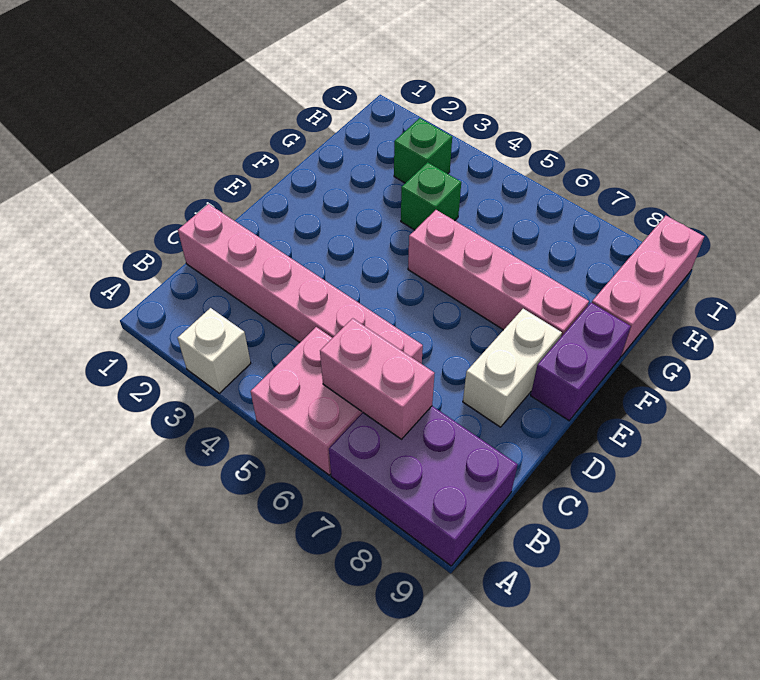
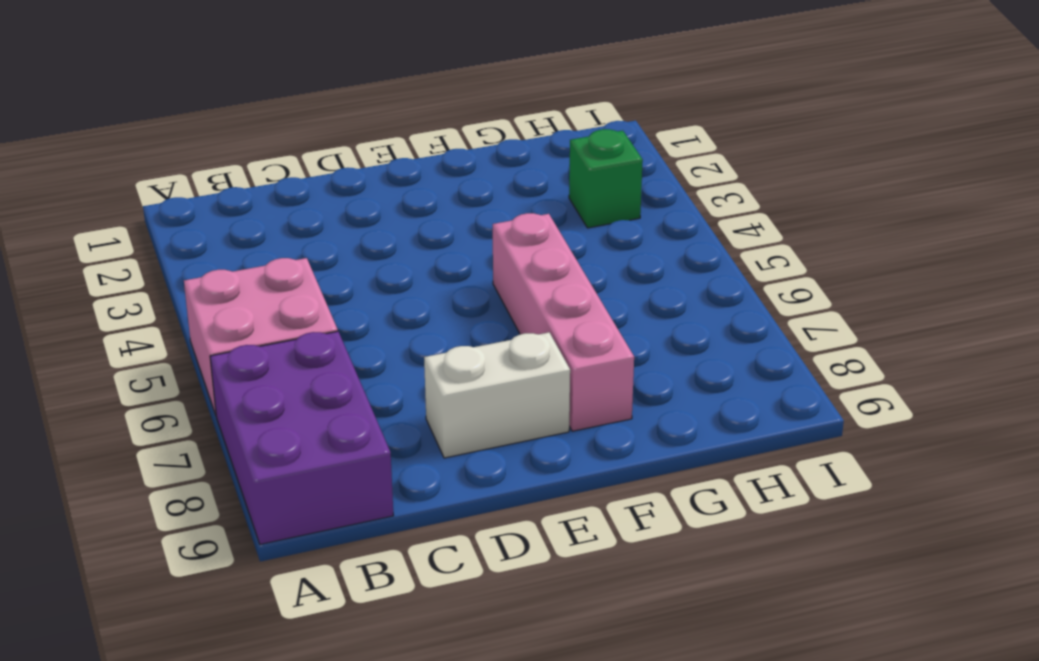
none -> white brick A3 level 1
none -> pink brick C1:C6 level 1

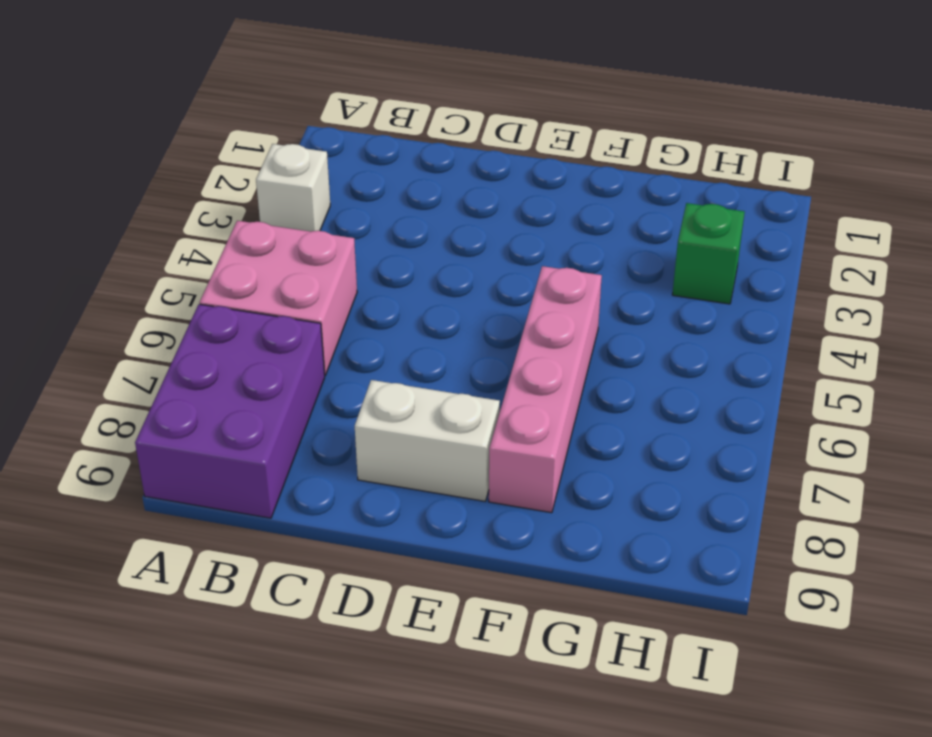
none -> pink brick C1:C6 level 1
none -> purple brick E9:F9 level 1

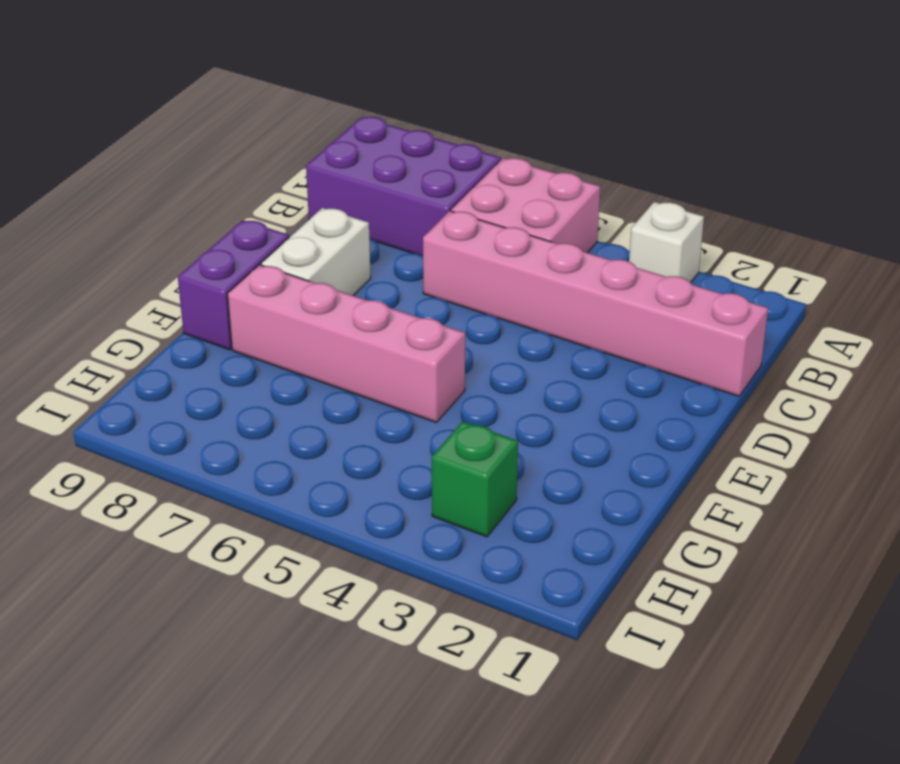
none -> green brick G4 level 1
none -> pink brick G9:I9 level 1

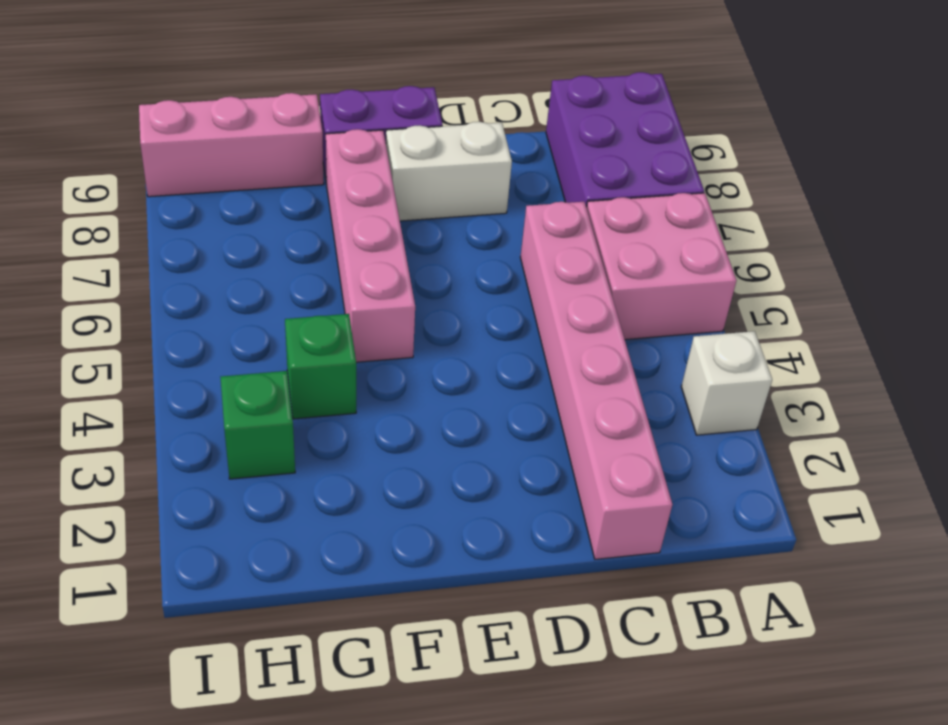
none -> pink brick B6:B7 level 2

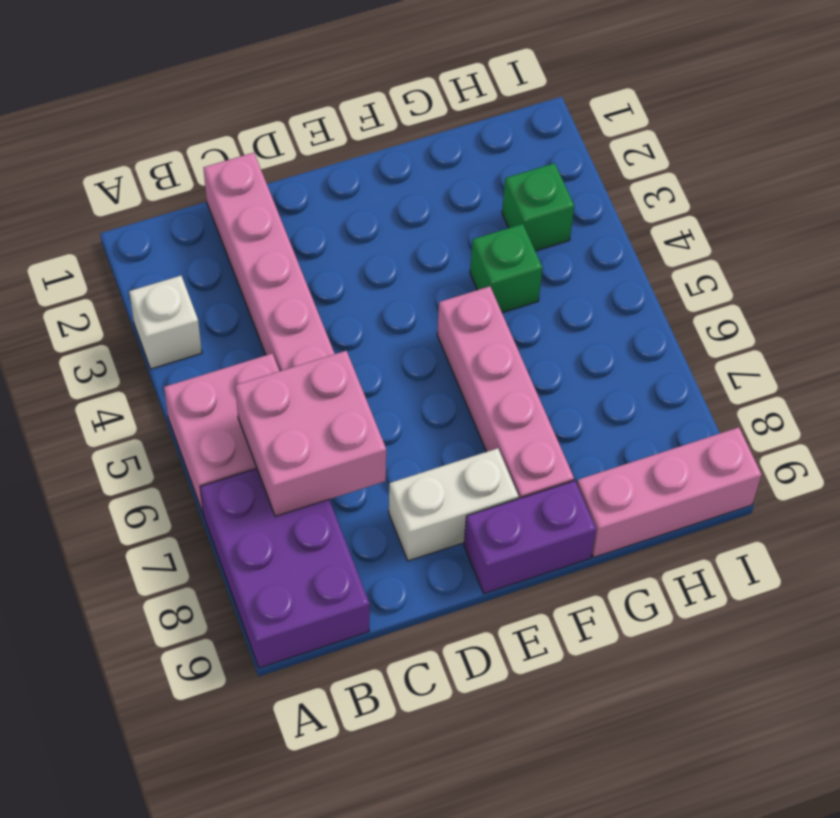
pink brick B6:C7 level 2 -> pink brick B6:B7 level 2

